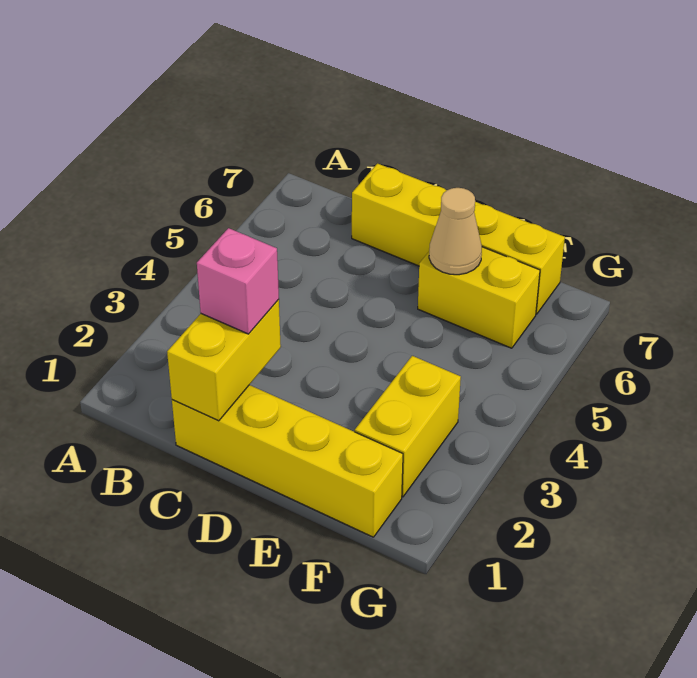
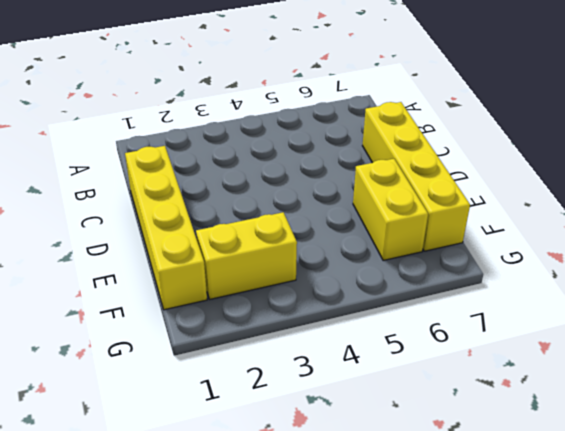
none -> yellow brick C1:C2 level 2
none -> tan cone E6 level 2

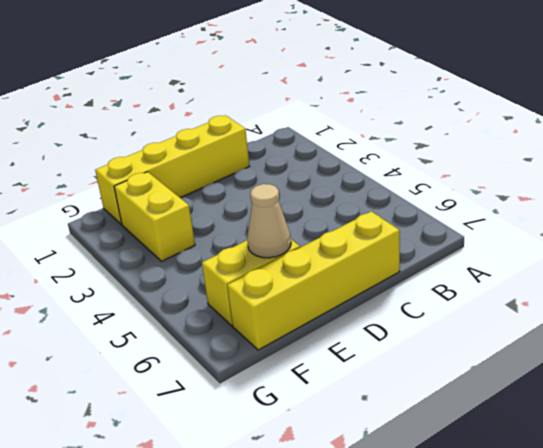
none -> yellow brick C1:C2 level 2
none -> pink brick C2 level 3

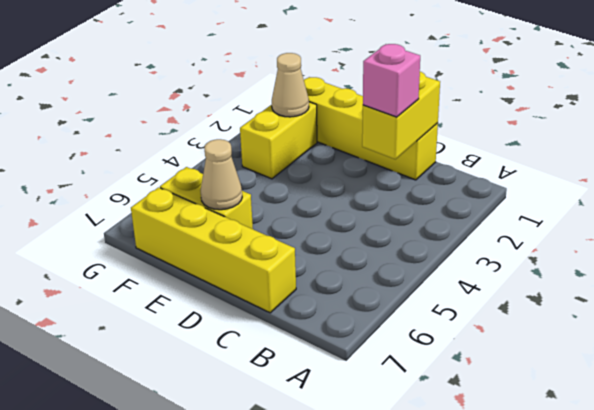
tan cone F2 level 2 -> none

